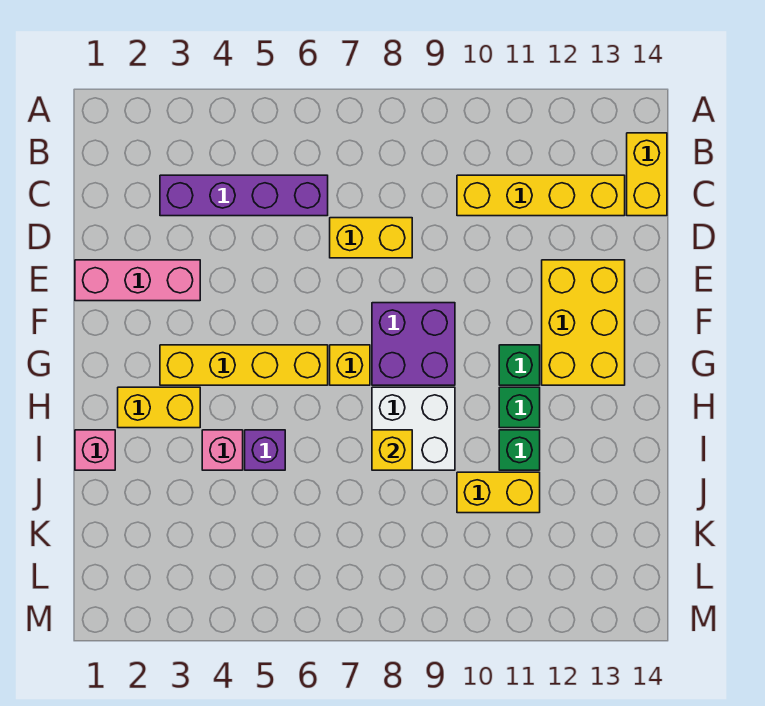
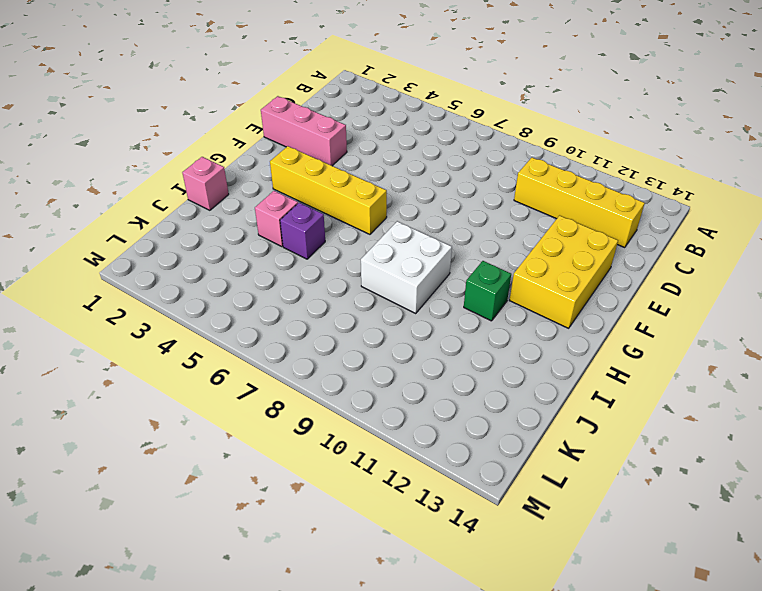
none -> yellow brick B14:C14 level 1
none -> purple brick C3:C6 level 1
none -> yellow brick D7:D8 level 1

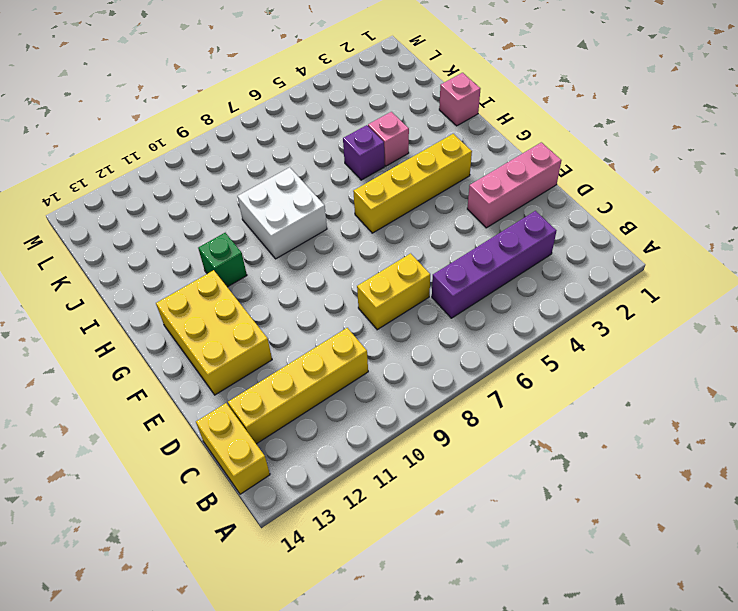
none -> purple brick F8:G9 level 1
none -> yellow brick G7 level 1
none -> green brick G11 level 1

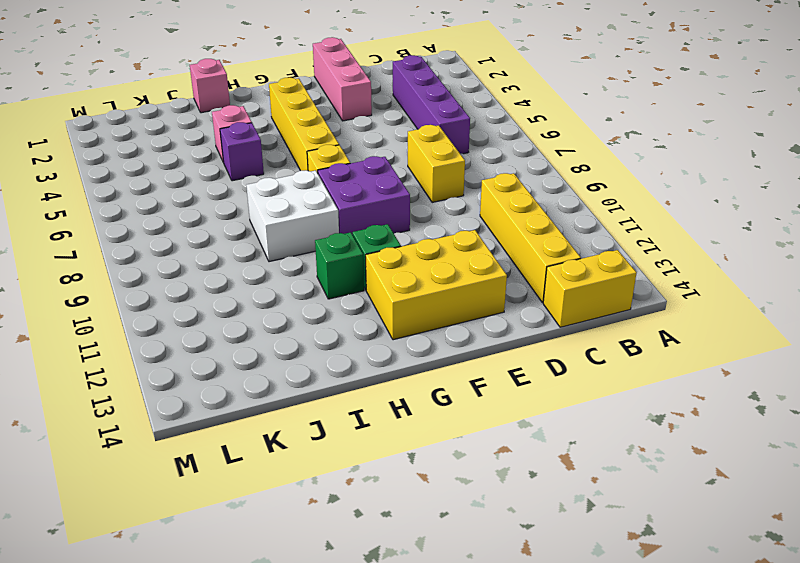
none -> yellow brick H2:H3 level 1
none -> green brick I11 level 1
none -> yellow brick J10:J11 level 1

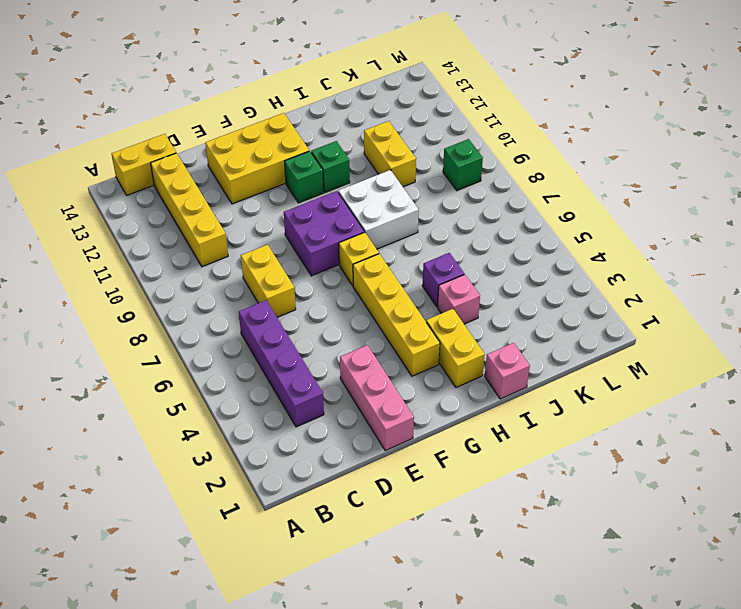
green brick L9 level 1 -> green brick I11 level 1
none -> yellow brick I8 level 2

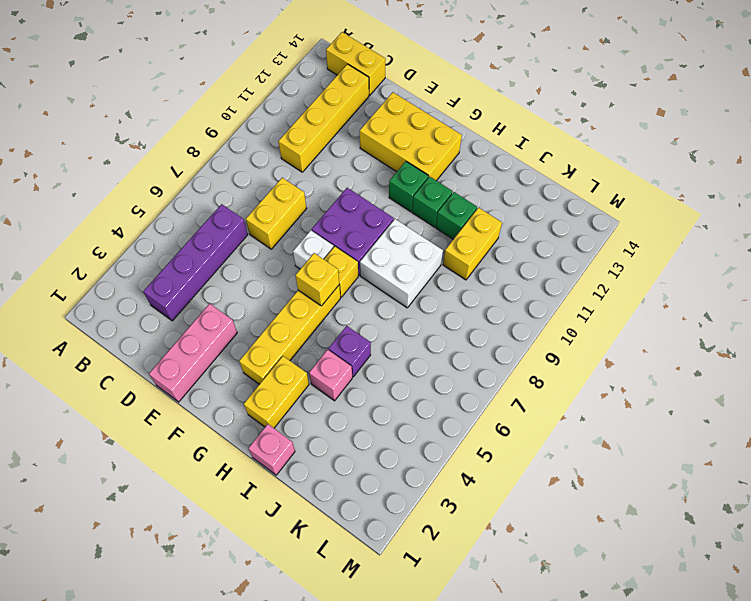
white brick F7 level 1 -> none
yellow brick G6 level 2 -> yellow brick I8 level 2

